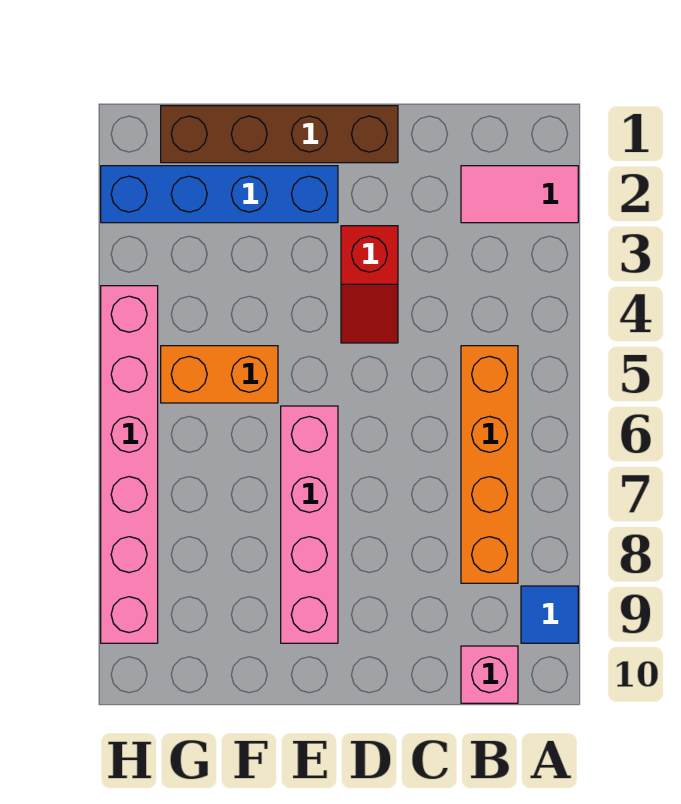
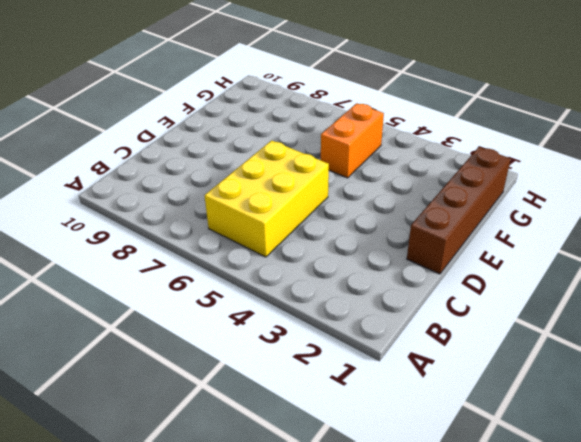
yellow brick B5:D6 level 1 -> orange brick B5:B8 level 1
none -> pink tile A2:B2 level 1
none -> blue tile A9 level 1

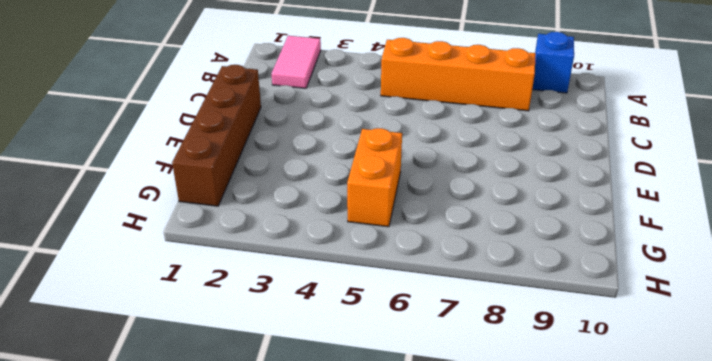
blue brick A9 level 1 -> blue tile A9 level 1
none -> pink brick B10 level 1
none -> red slope D3:D4 level 1 top 3

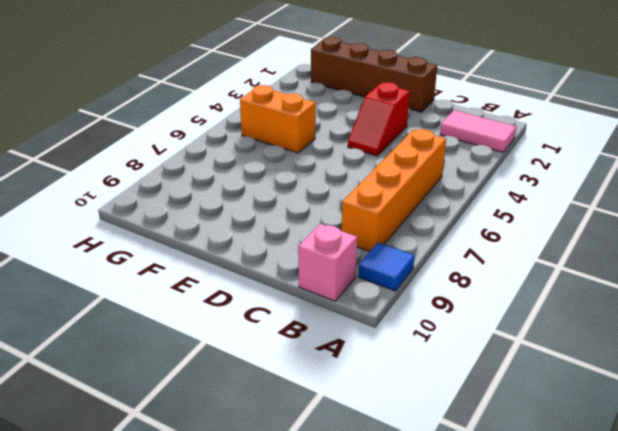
none -> blue brick E2:H2 level 1
none -> pink brick E6:E9 level 1

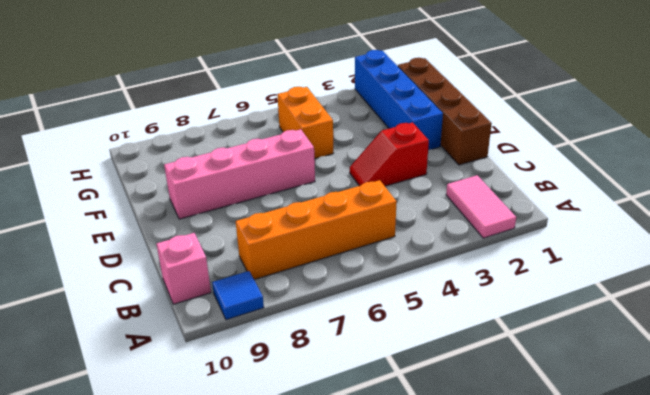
none -> pink brick H4:H9 level 1

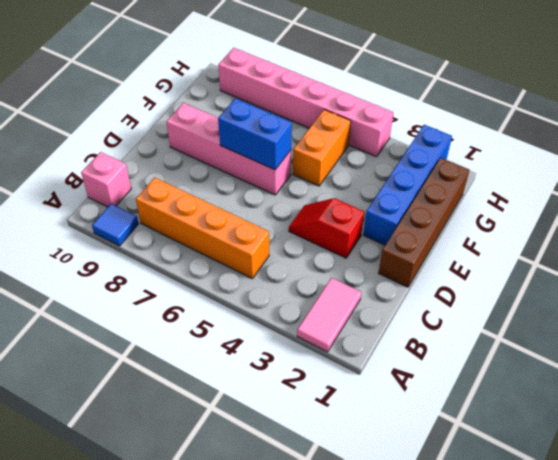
blue brick E6:E7 level 2 -> none

